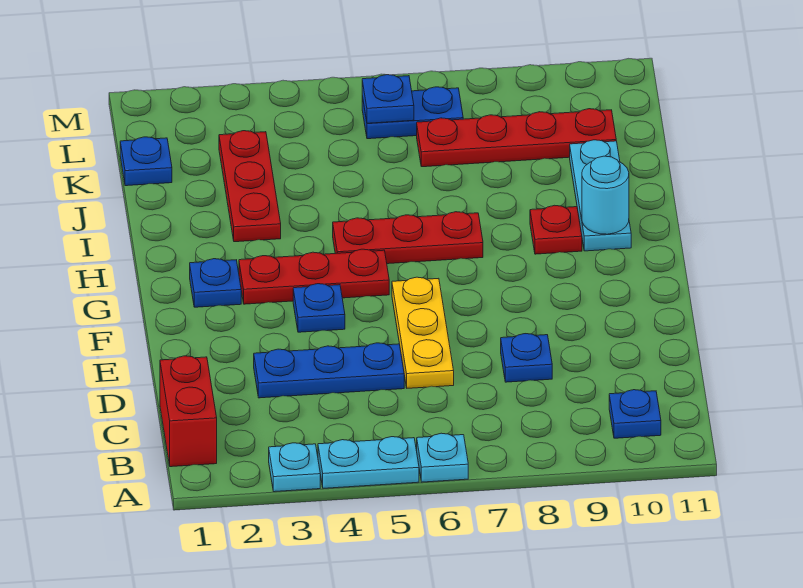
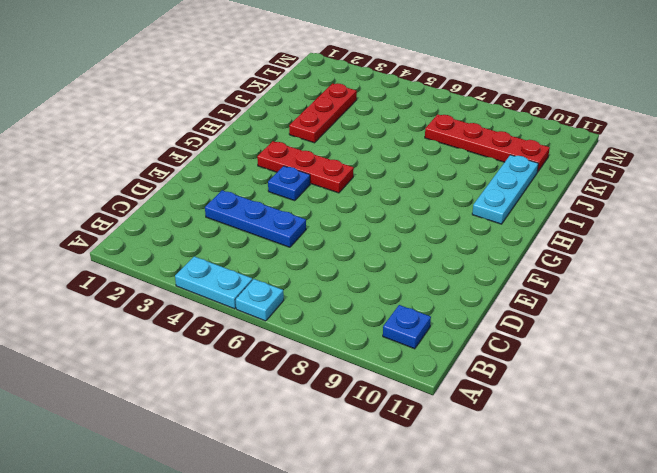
none -> cyan plate A3 level 1
none -> red brick B1:C1 level 1
none -> yellow plate D6:F6 level 1

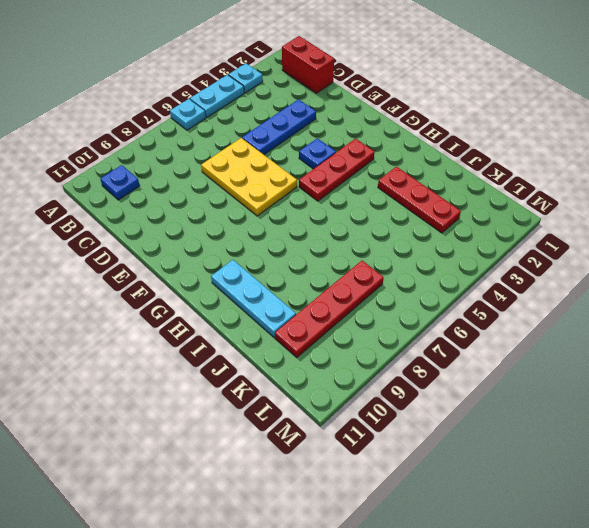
yellow plate D6:F7 level 1 -> yellow plate D6:F6 level 1
none -> blue plate D8 level 1
none -> blue plate G2 level 1
none -> red plate H5:H7 level 1

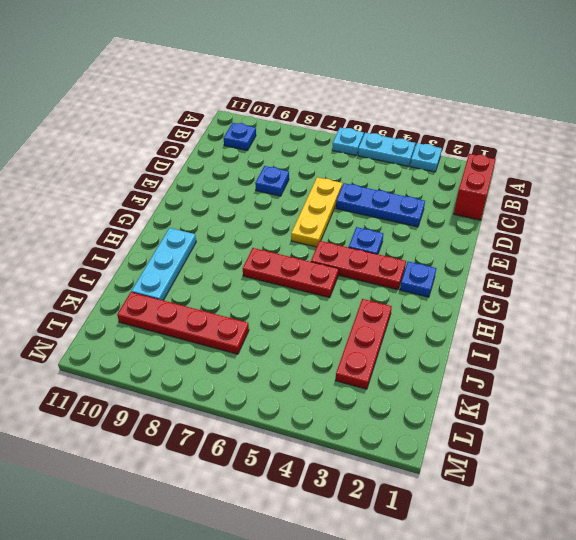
none -> red plate H9 level 1
none -> blue plate K1 level 1
none -> blue plate L6:L7 level 1

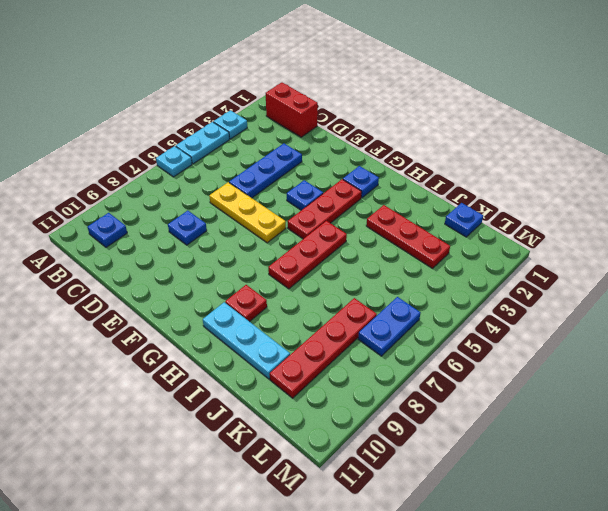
none -> cyan round brick H10 level 2
none -> blue plate L6 level 2

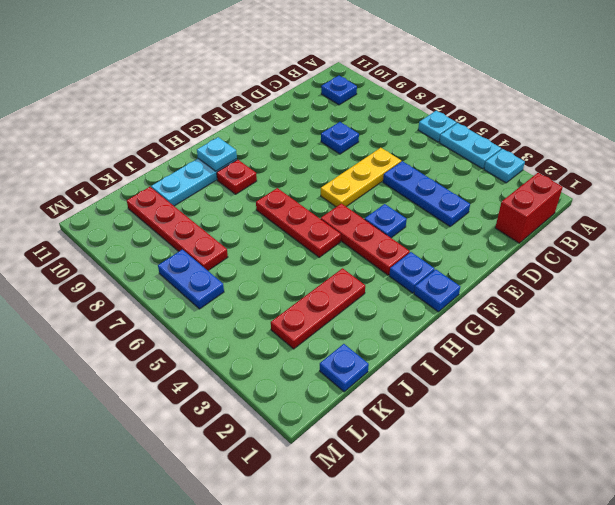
blue plate G1 level 1 -> blue plate L6 level 2
cyan plate H10 level 2 -> cyan round brick H10 level 2

